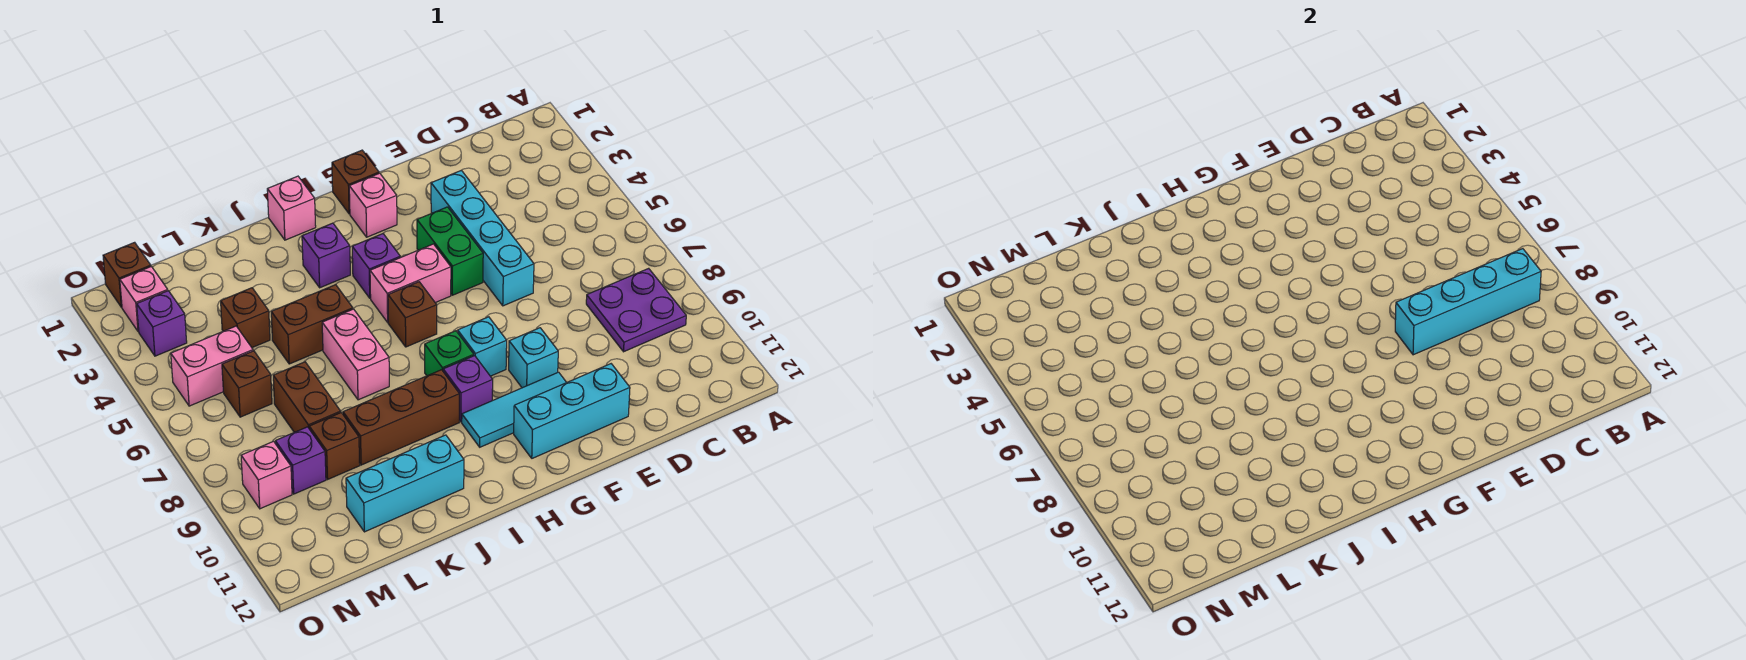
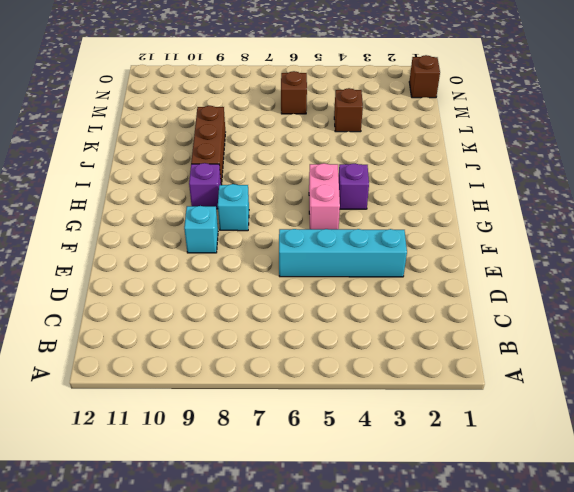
none -> purple plate B8:C9 level 1
none -> cyan brick E11:G11 level 1
none -> green brick F4:F5 level 1
none -> cyan tile F10:H10 level 1

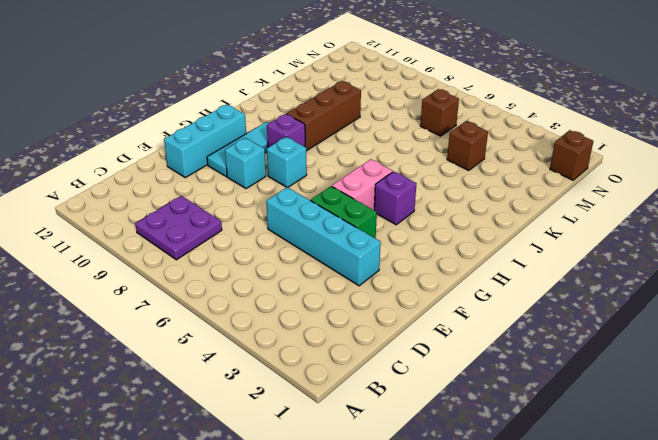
none -> brown brick G1 level 1
none -> pink brick G2 level 1
none -> brown brick H6 level 1
none -> green brick H8 level 1

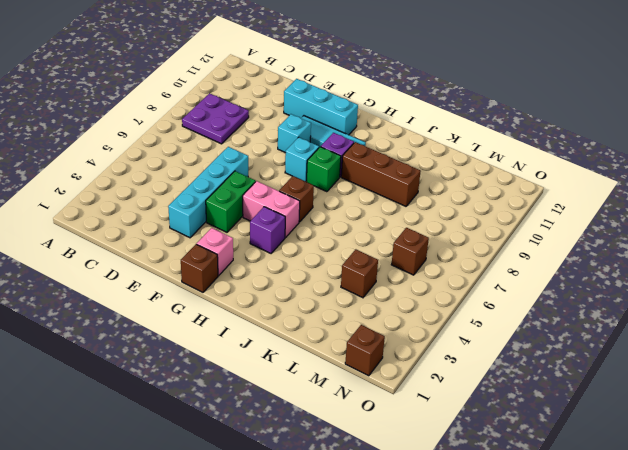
none -> pink brick I1 level 1
none -> purple brick I3 level 1
none -> brown brick J5:K5 level 1
none -> pink brick J6:J7 level 1

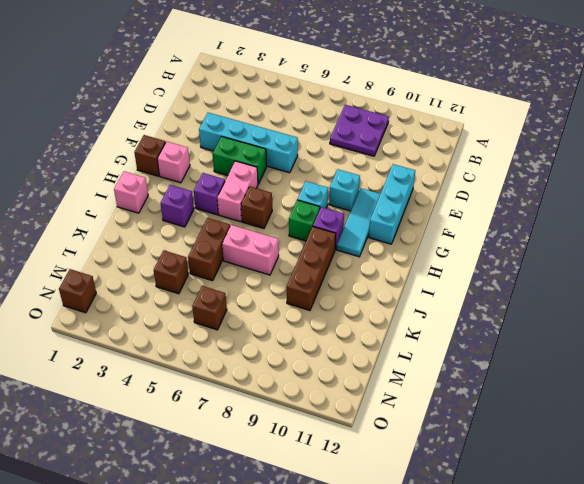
none -> cyan brick J11:L11 level 1
none -> brown brick L7:L8 level 1
none -> brown brick L9 level 1
none -> pink brick M5:N5 level 1

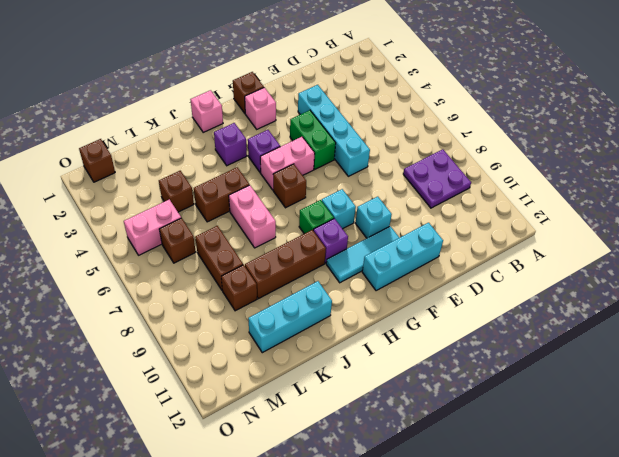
none -> purple brick M9 level 1
none -> pink brick N2 level 1
none -> purple brick N3 level 1
none -> pink brick N9 level 1

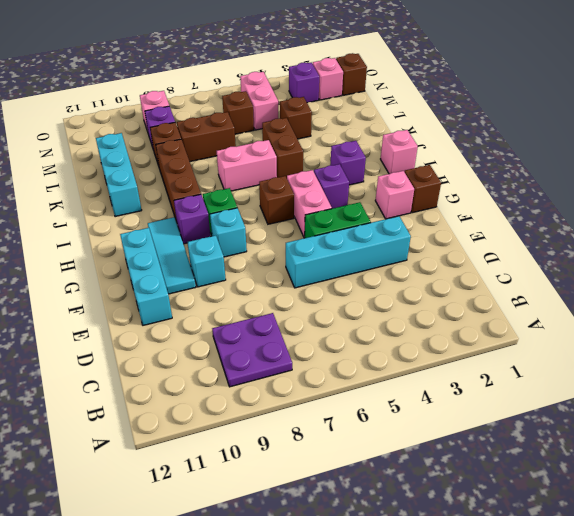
none -> cyan brick B8:E8 level 2

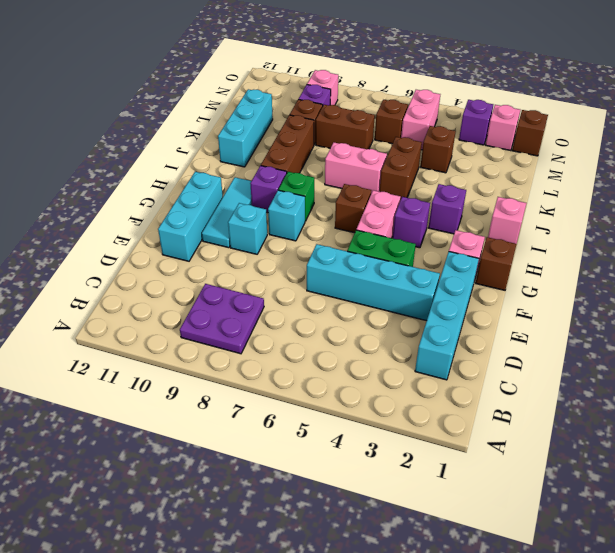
cyan brick C2:F2 level 1 -> cyan brick B8:E8 level 2

